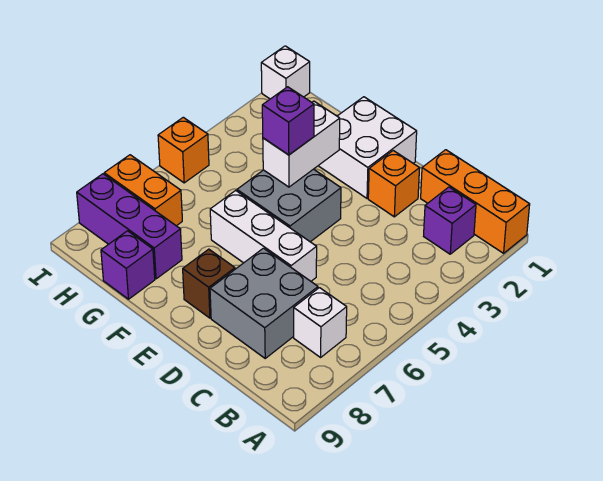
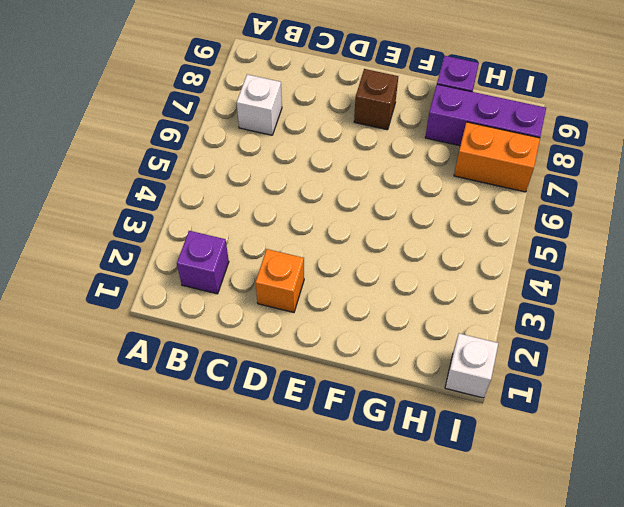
none -> orange brick A1:C1 level 1
none -> grey brick C7:D8 level 1
none -> white brick D6:F6 level 1

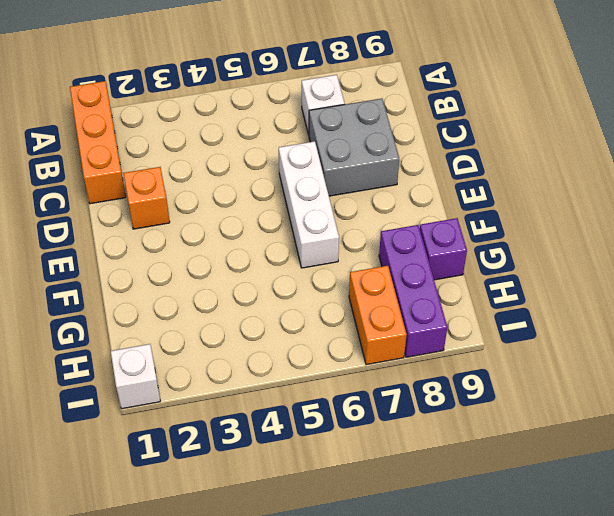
none -> purple brick B2 level 1
none -> white brick E1:F2 level 1
none -> grey brick E4:F5 level 1

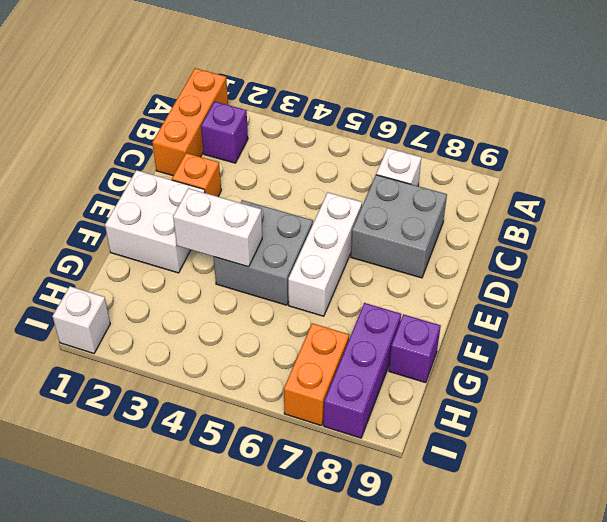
none -> brown brick E8 level 1
none -> orange brick I5 level 1
none -> purple brick F4 level 3

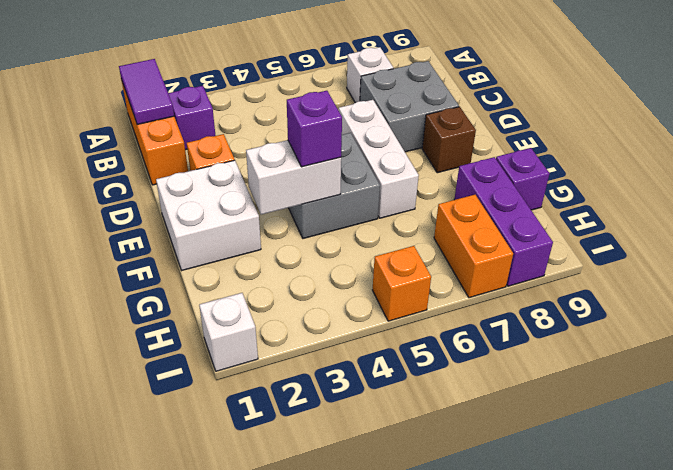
purple tile A1:B1 level 2 -> none

